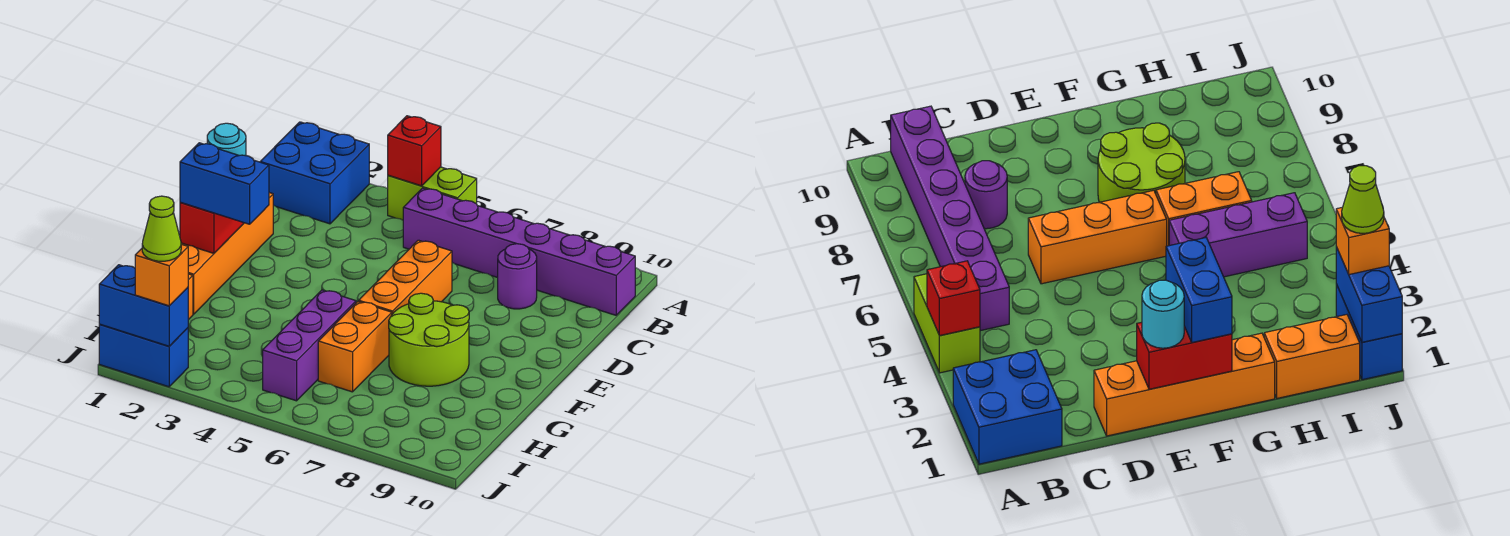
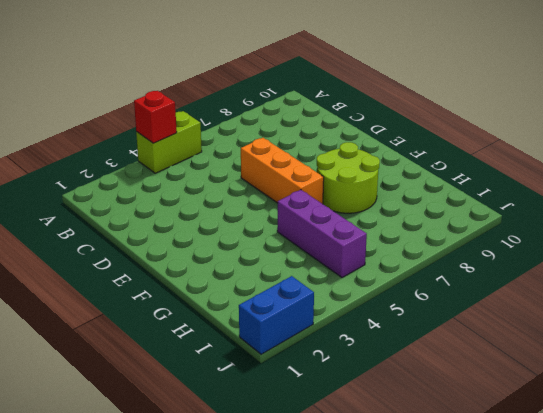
none -> blue brick A1:B2 level 1
none -> purple brick B5:B10 level 1
none -> purple round brick C8 level 1

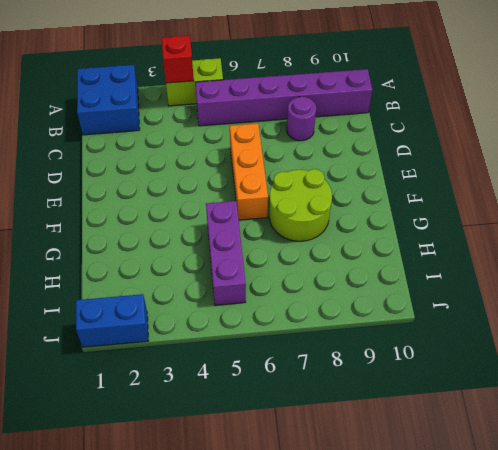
none -> orange brick D1:G1 level 1
none -> orange brick G6:H6 level 1
none -> orange brick H1:I1 level 1

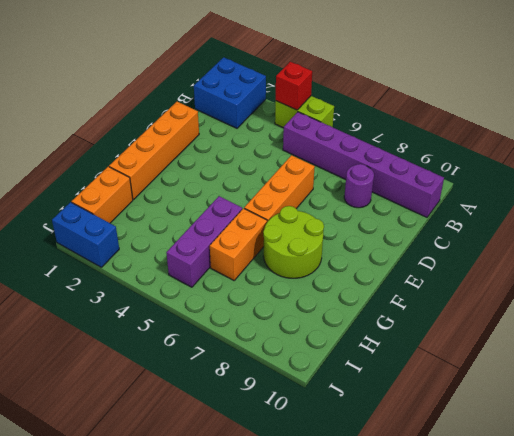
none -> red brick E1:F1 level 2
none -> blue brick J1:J2 level 2
none -> cyan round brick E1 level 3

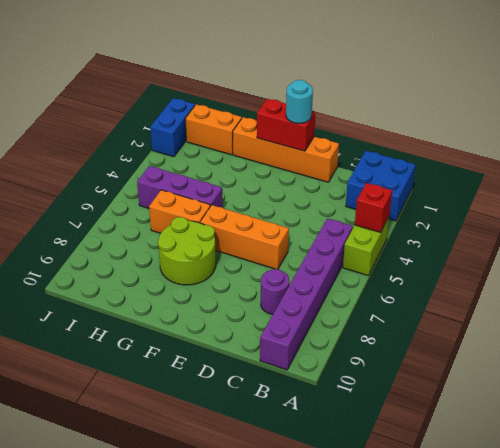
none -> blue brick J1:J2 level 2
none -> blue brick F1:F2 level 3
none -> orange brick J2 level 3

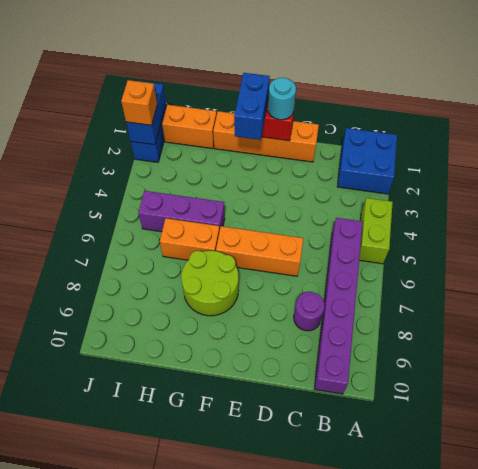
none -> red brick A4 level 2
none -> lime cone J2 level 4

